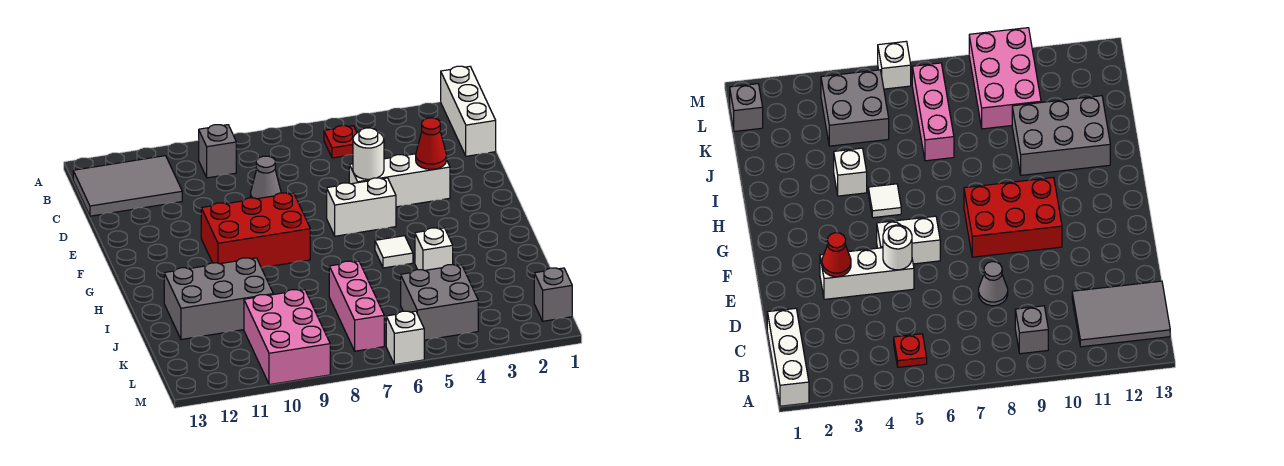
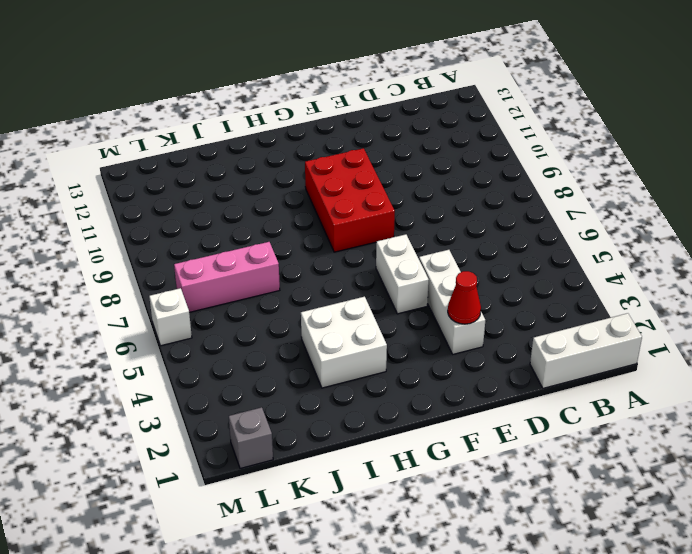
white brick H3:I4 level 1 -> white brick I4 level 1
none -> red plate B5 level 1
none -> grey brick B9 level 1
none -> grey tile B11:C13 level 1

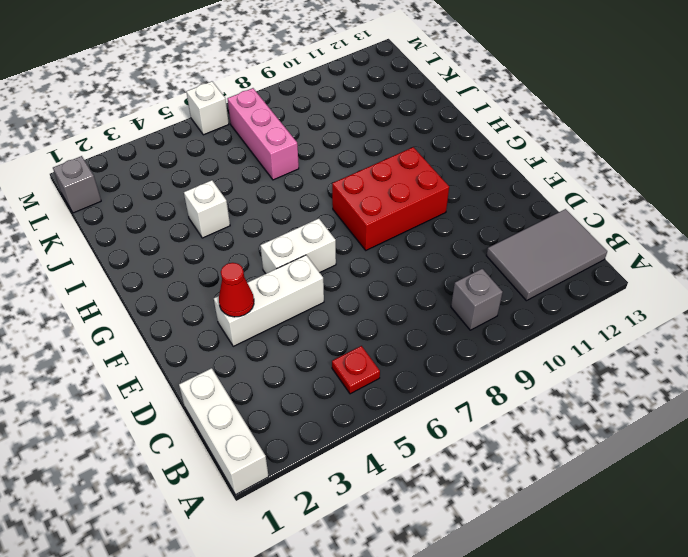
none -> grey cone D8 level 1
none -> white tile H5 level 1
none -> grey brick I10:J12 level 1

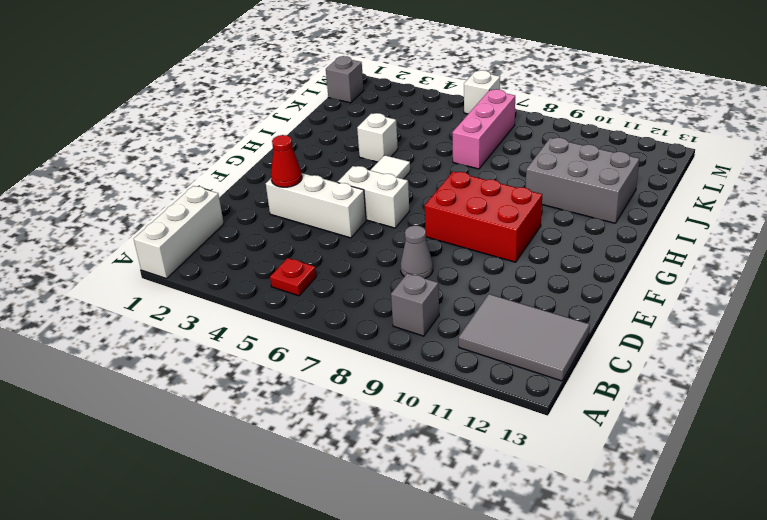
none -> grey brick K4:L5 level 1
none -> pink brick K9:M10 level 1
none -> white round brick E5 level 2

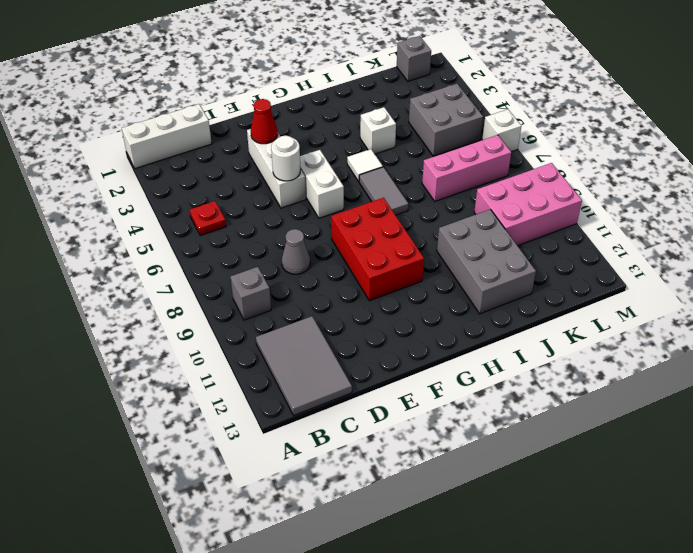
grey tile H6:H7 level 1 -> none

